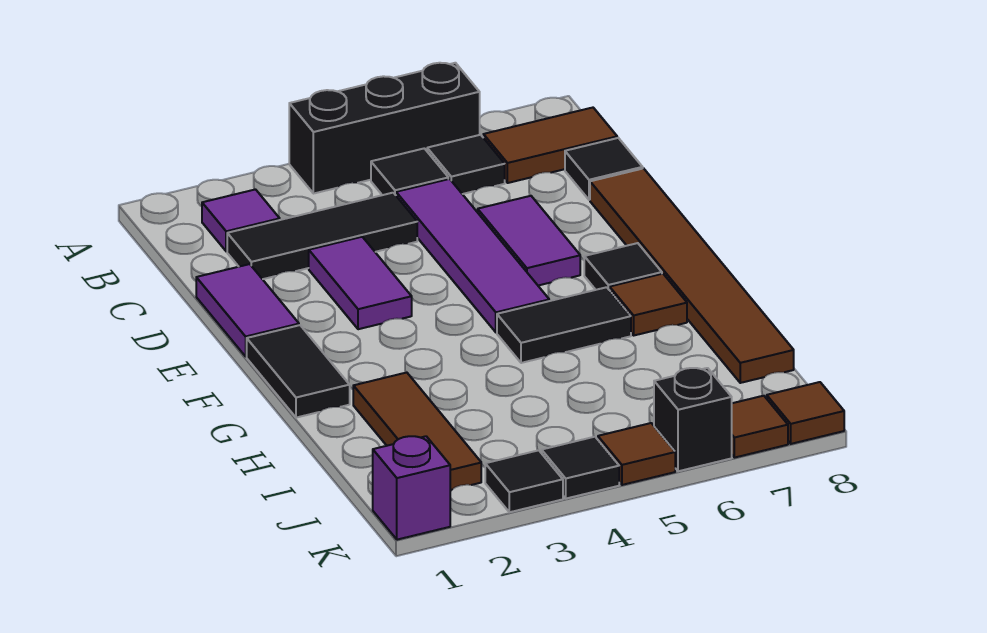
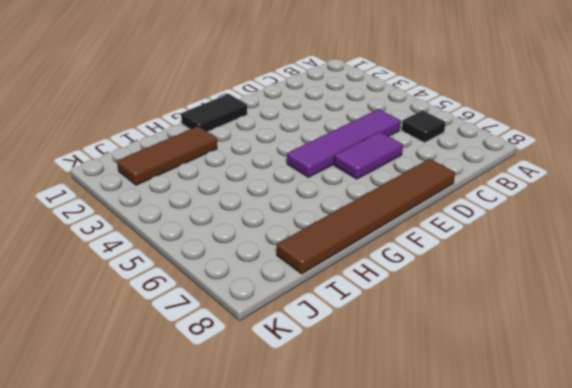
none -> black brick A4:A6 level 1
none -> purple tile B2 level 1
none -> black tile B5 level 1

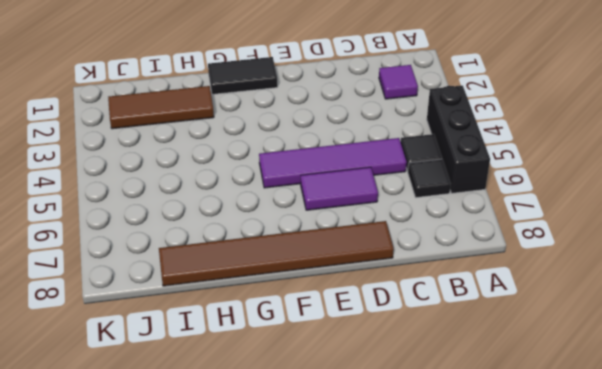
none -> brown tile B7:B8 level 1
none -> black tile C2:C4 level 1
none -> black tile C8 level 1

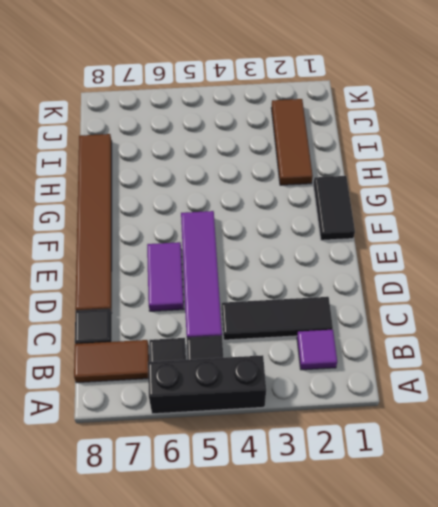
none -> purple tile D1:E1 level 1
none -> purple tile D3:E3 level 1
none -> black tile F7 level 1

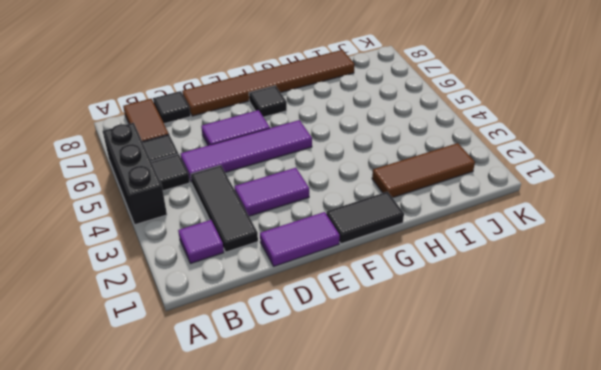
none -> black tile G5:G6 level 1
none -> brown tile G7 level 1
none -> purple brick K1 level 1

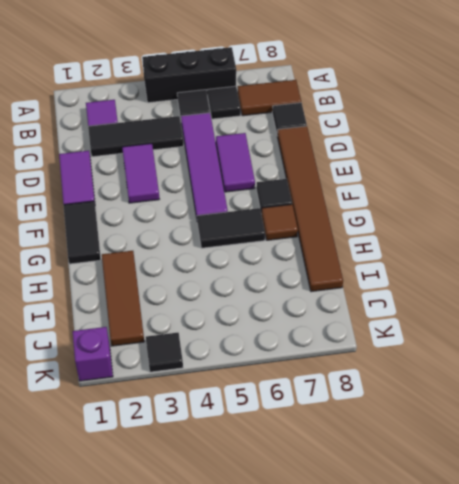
none -> black tile K4 level 1
none -> brown tile K5 level 1
none -> black brick K6 level 1

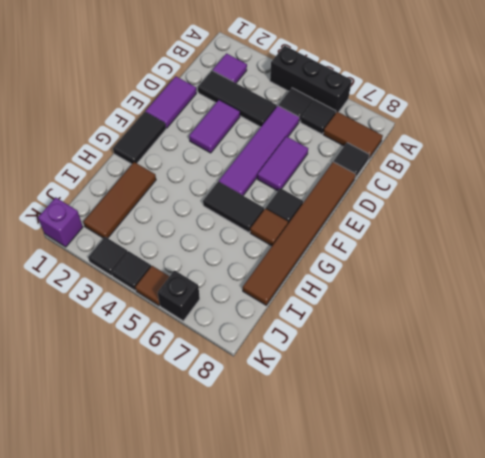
none -> brown tile K7 level 1
none -> brown tile K8 level 1

